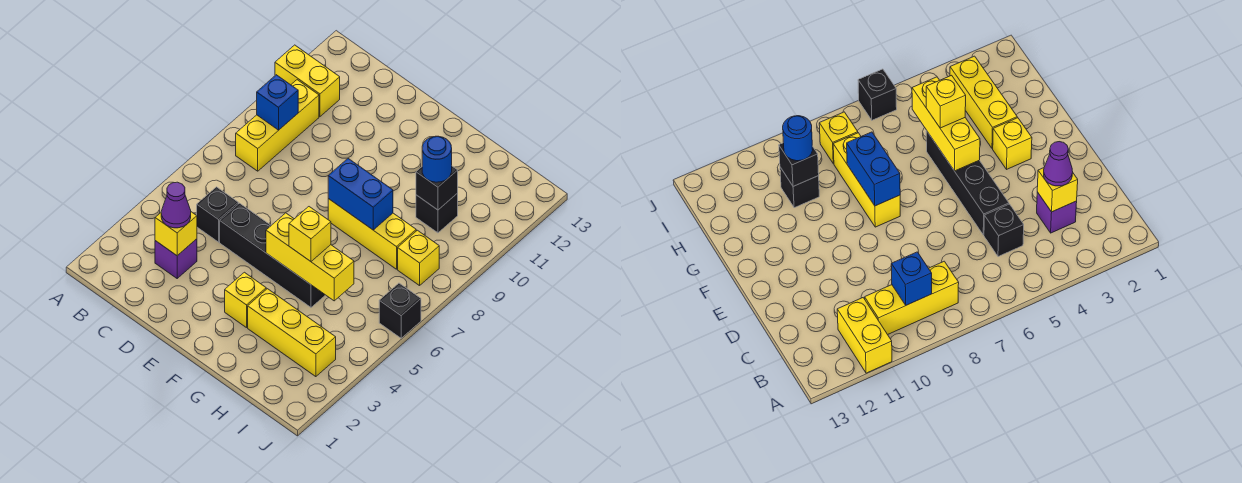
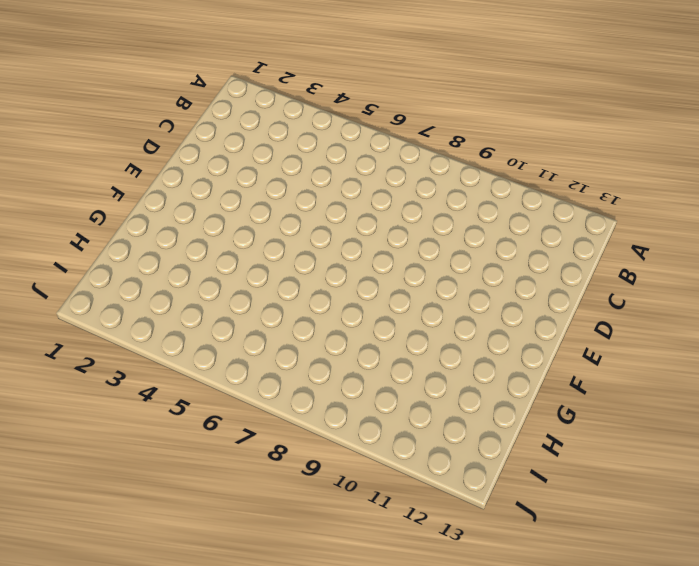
none -> yellow brick A11:B11 level 1
none -> yellow brick B8:B10 level 1
none -> purple brick C3 level 1

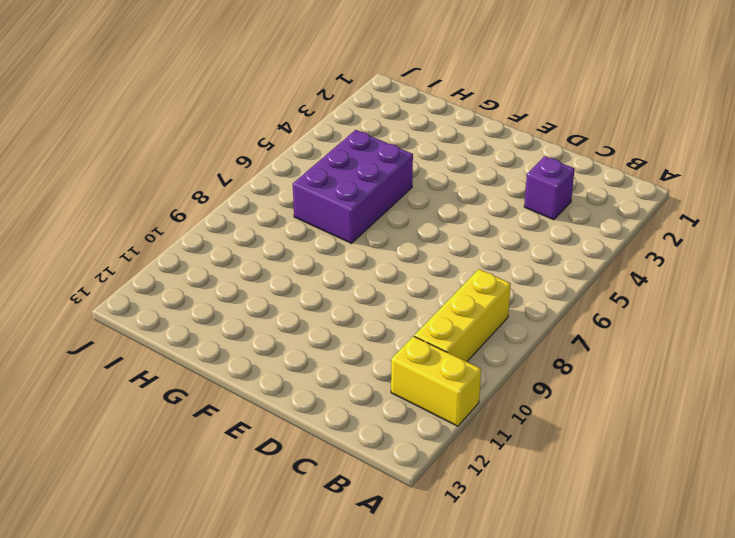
purple brick G5:H7 level 1 -> black brick D5:G5 level 1
none -> black brick C5 level 1
none -> yellow brick F3 level 1
none -> yellow brick F8:H8 level 1

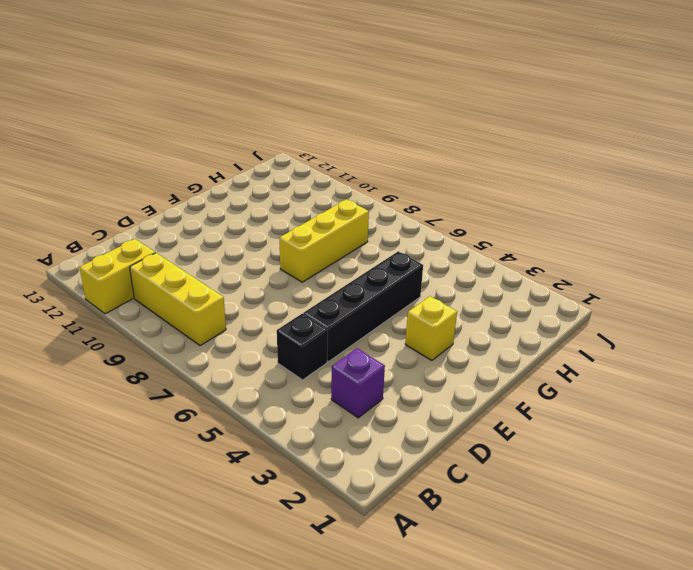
none -> yellow brick G3:I3 level 1
none -> black brick H10 level 1
none -> yellow brick I8 level 1

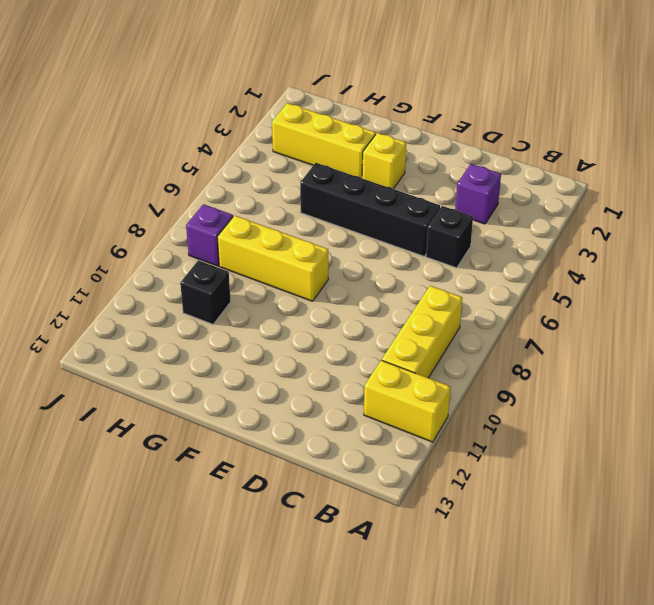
purple brick I8 level 1 -> yellow brick I8 level 1
none -> black brick J6 level 1
none -> blue brick B9 level 2
none -> yellow brick C3 level 2

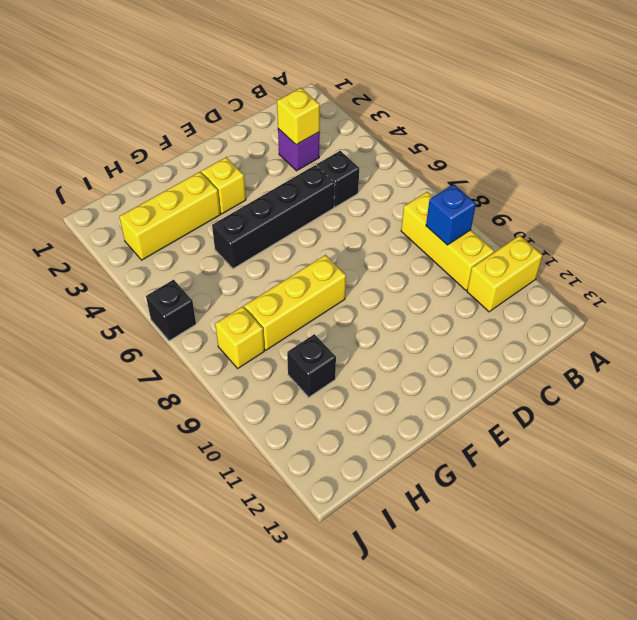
none -> yellow brick F5:H5 level 2
none -> blue brick F8:G8 level 2
none -> black brick H10 level 2

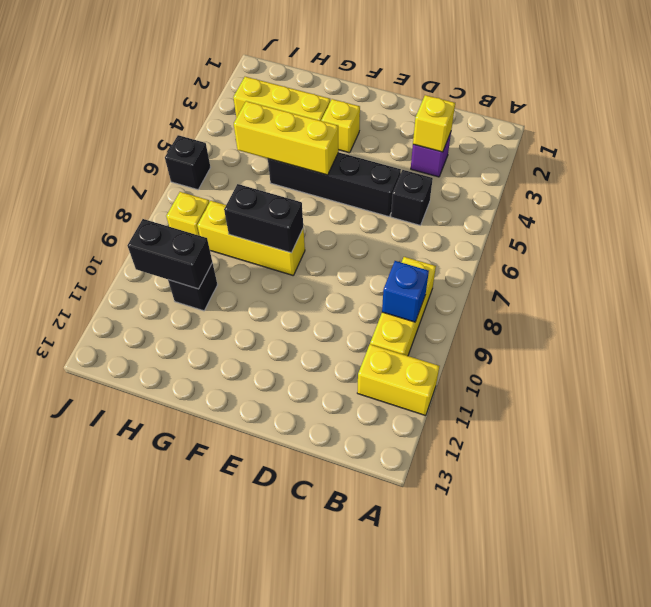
black brick F8:G8 level 2 -> blue brick F8:G8 level 2
black brick H10:I10 level 2 -> black brick H10 level 2
none -> purple cone C3 level 3
none -> yellow brick G5 level 3
none -> blue round brick H10 level 3

